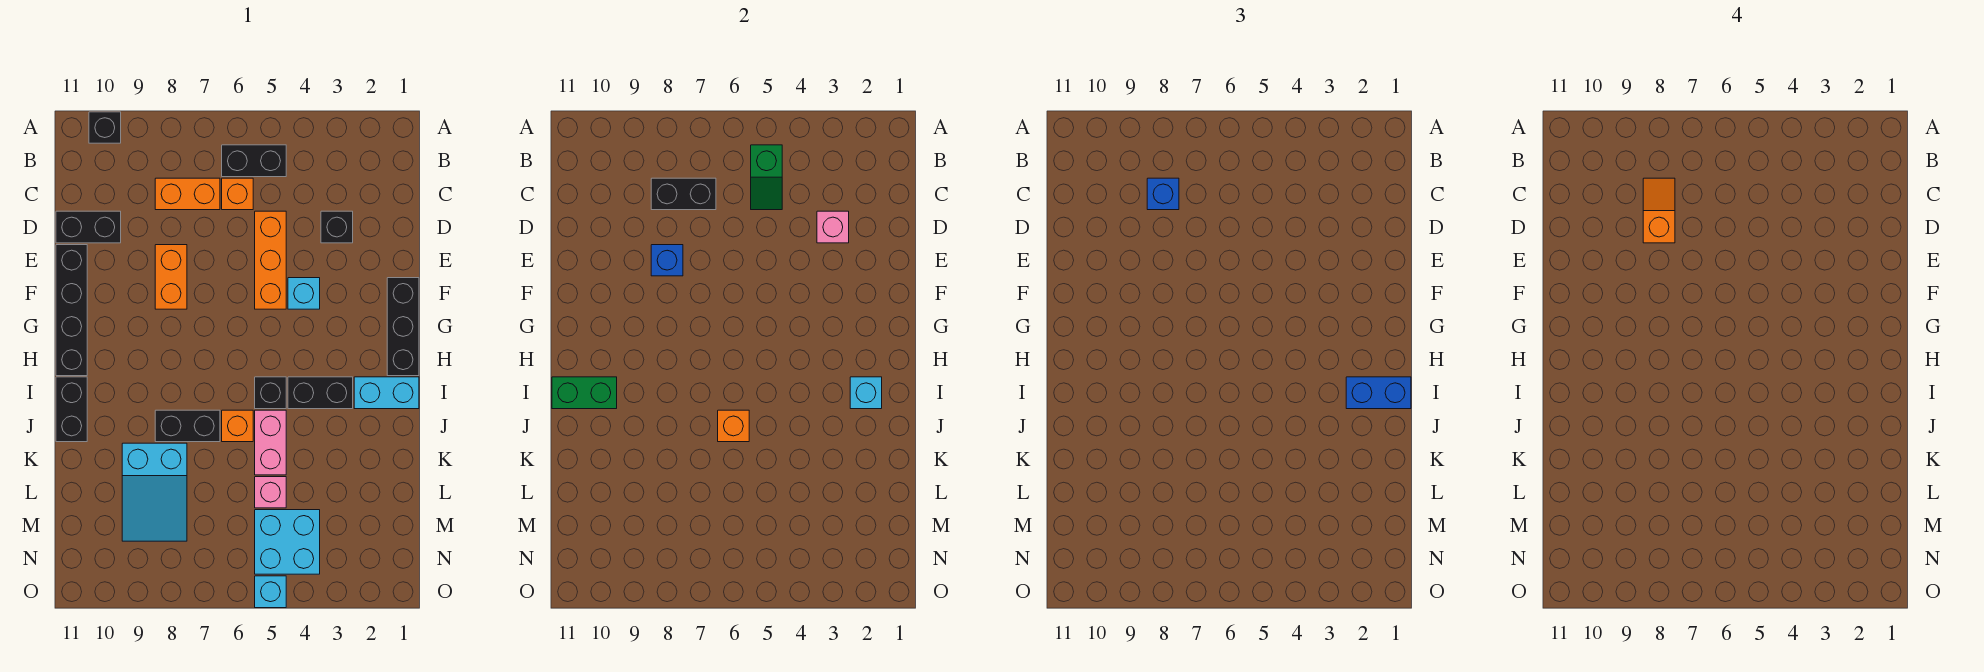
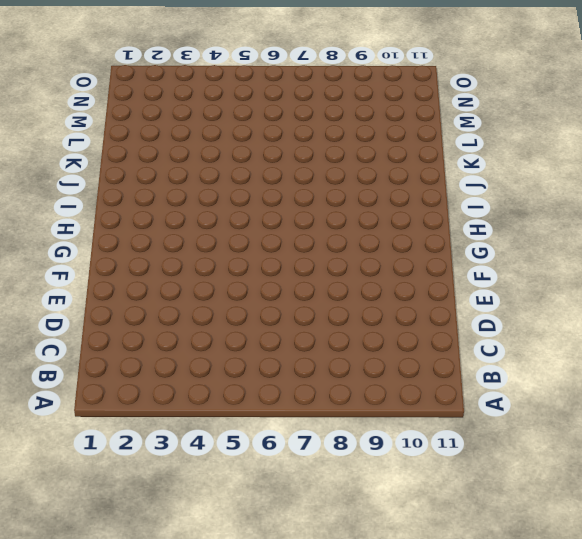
none -> black brick A10 level 1
none -> black brick B5:B6 level 1
none -> orange brick C6 level 1
none -> orange brick C7:C8 level 1

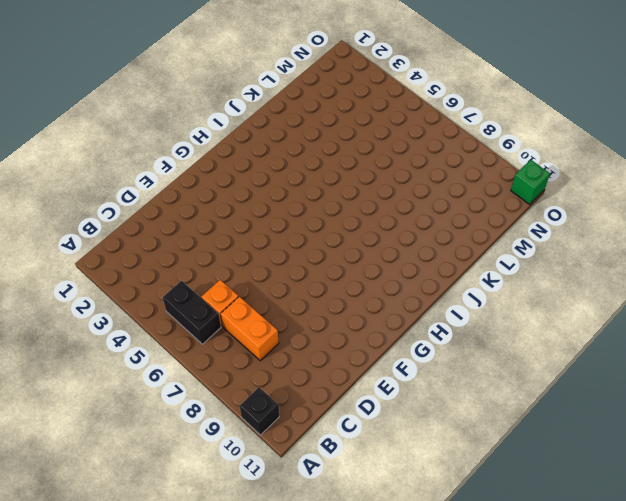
green brick O11 level 1 -> none
none -> black brick D3 level 1
none -> orange brick D5:F5 level 1
none -> black brick D10:D11 level 1
none -> orange brick E8:F8 level 1

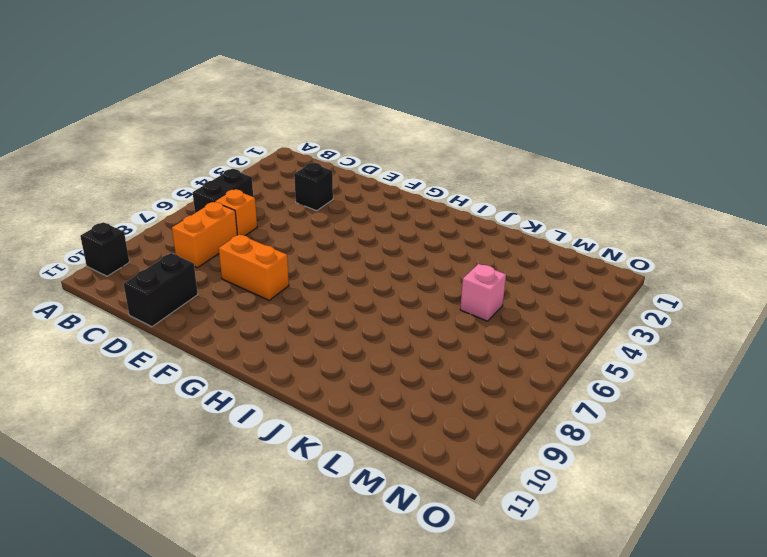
none -> orange brick D5:F5 level 1
none -> black brick E11:H11 level 1
none -> black brick F1:H1 level 1
none -> cyan brick F4 level 1

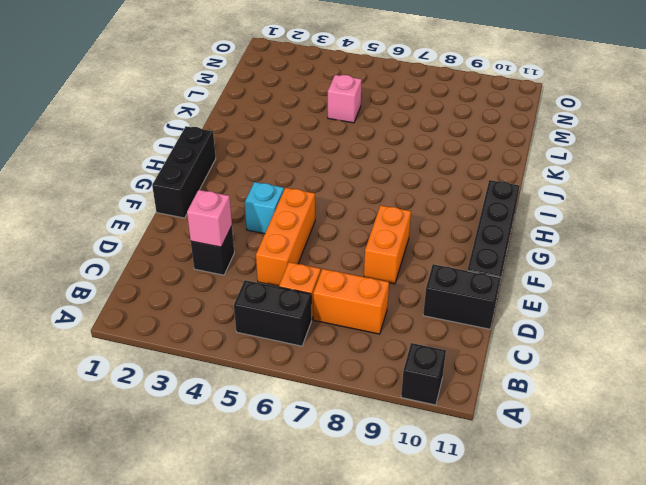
none -> cyan brick I1:I2 level 1
none -> black brick I3:I4 level 1
none -> black brick I5 level 1
none -> black brick I11:J11 level 1

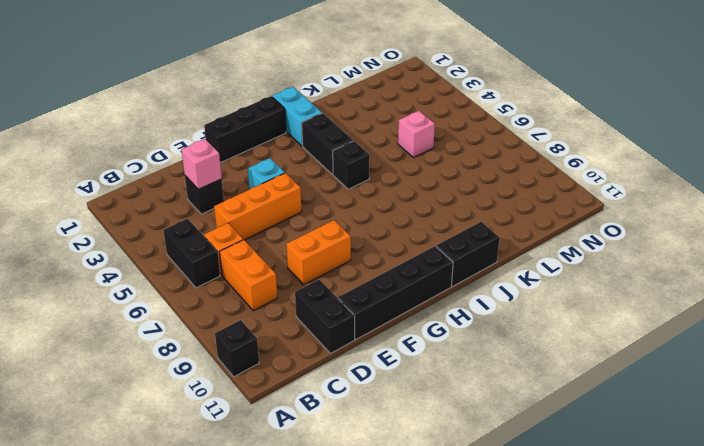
none -> pink brick J5:K5 level 1
none -> orange brick J6 level 1
none -> black brick J7:J8 level 1
none -> cyan slope K8:M9 level 1 top K

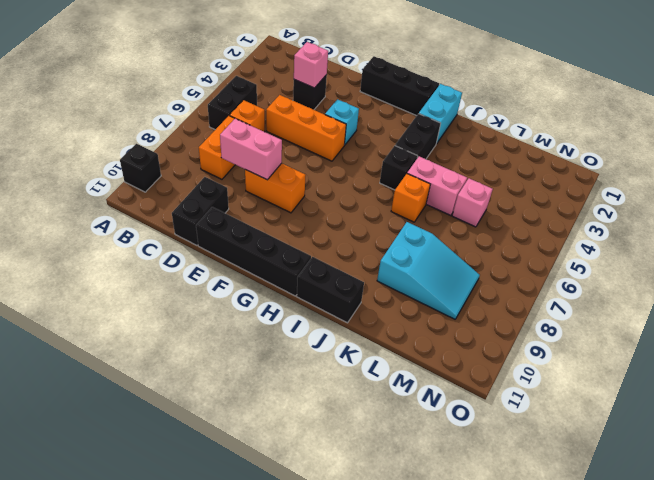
pink brick D8:E8 level 2 -> blue brick E8 level 2
none -> black brick J7:J8 level 1
none -> cyan brick M4:N5 level 1
none -> cyan brick O5 level 1
none -> green slope B5:C5 level 2 top B

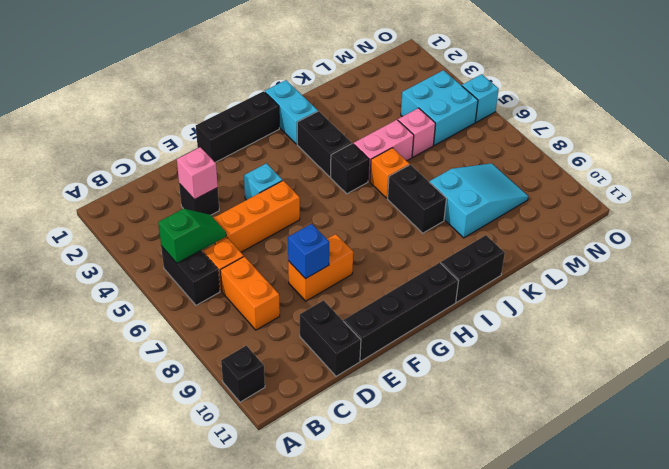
none -> black brick C7:C8 level 2
none -> cyan brick I2 level 2
none -> green brick I10:I11 level 2
none -> orange brick J6 level 2

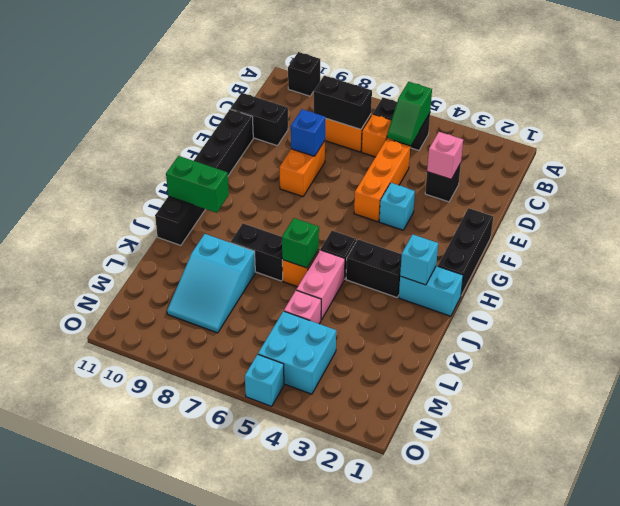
green brick J6 level 2 -> orange brick J6 level 2
none -> blue brick C8 level 3
none -> blue brick I1:I2 level 3
none -> orange slope C8:D8 level 4 top D

